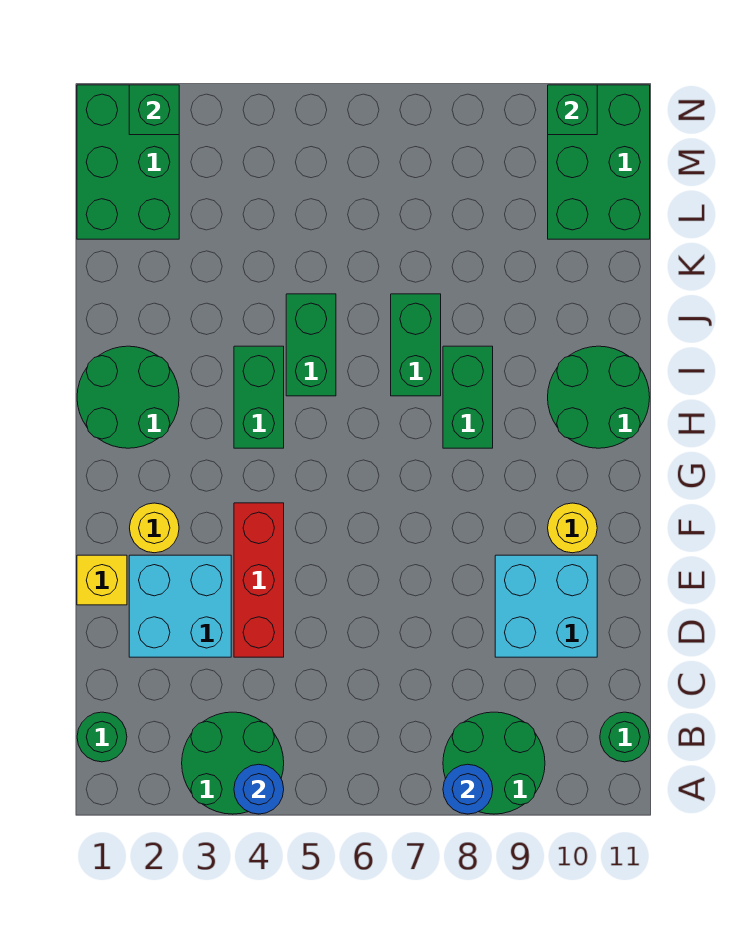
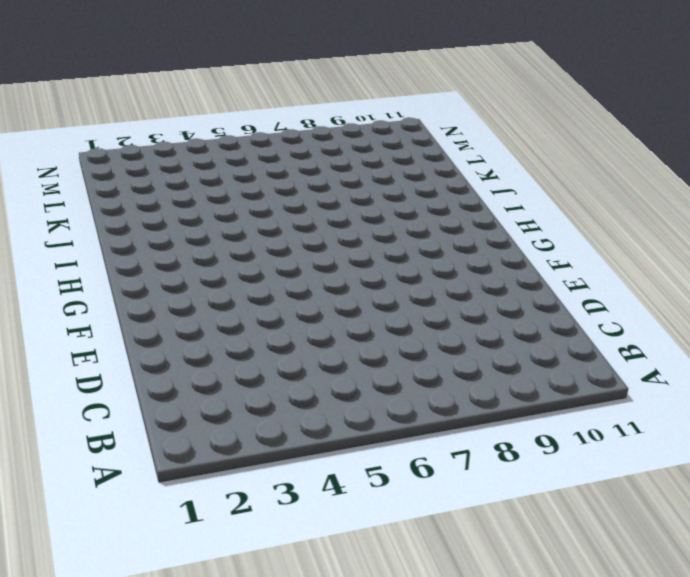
none -> green round brick A3:B4 level 1
none -> green round brick A8:B9 level 1
none -> green round brick B1 level 1

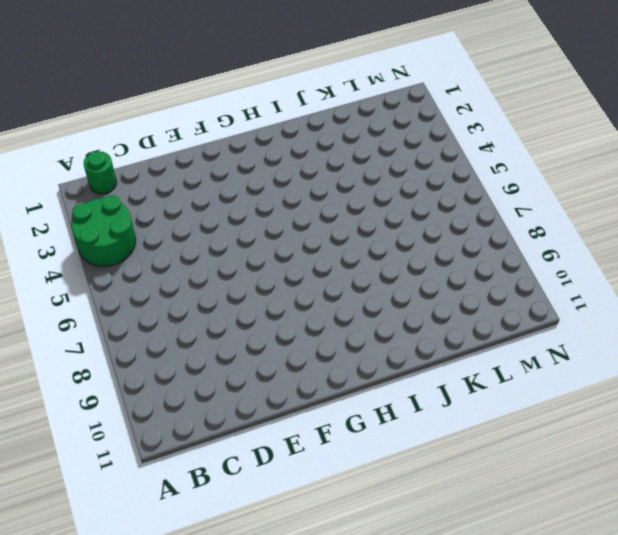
none -> green round brick A8:B9 level 1
none -> green round brick B11 level 1
none -> cyan brick D2:E3 level 1

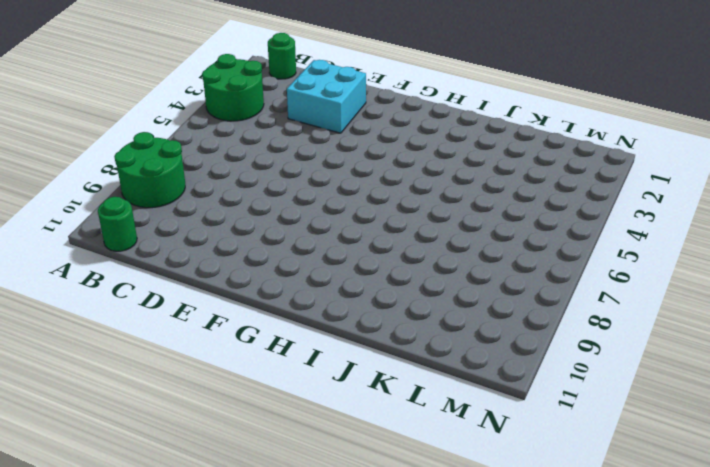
none -> red brick D4:F4 level 1
none -> cyan brick D9:E10 level 1
none -> yellow brick E1 level 1

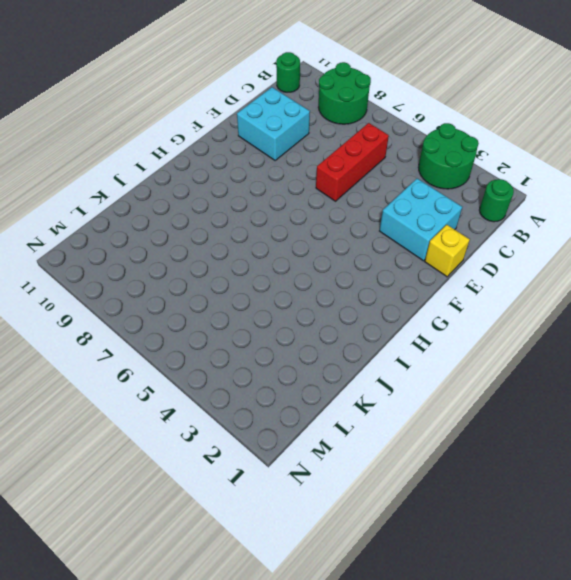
red brick C6:E6 level 1 -> red brick D4:F4 level 1
none -> yellow round brick F2 level 1
none -> yellow round brick F10 level 1
none -> green round brick H1:I2 level 1

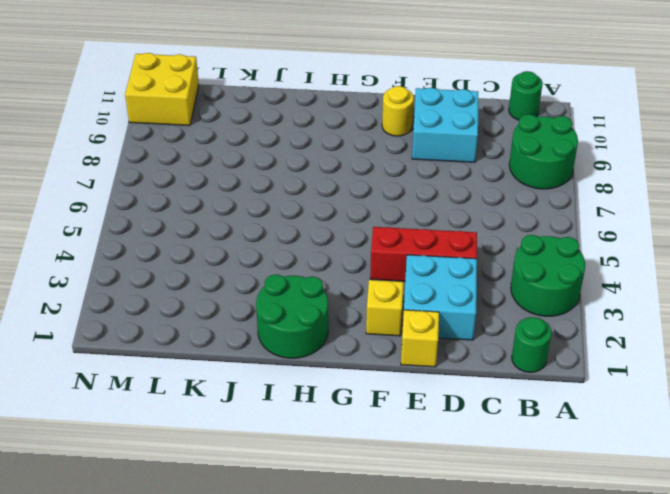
yellow brick F2 level 1 -> yellow round brick F2 level 1
yellow brick M10:N11 level 1 -> green brick L10:N11 level 1
none -> green brick H4:I4 level 1
none -> green brick H8:I8 level 1
none -> green round brick H10:I11 level 1

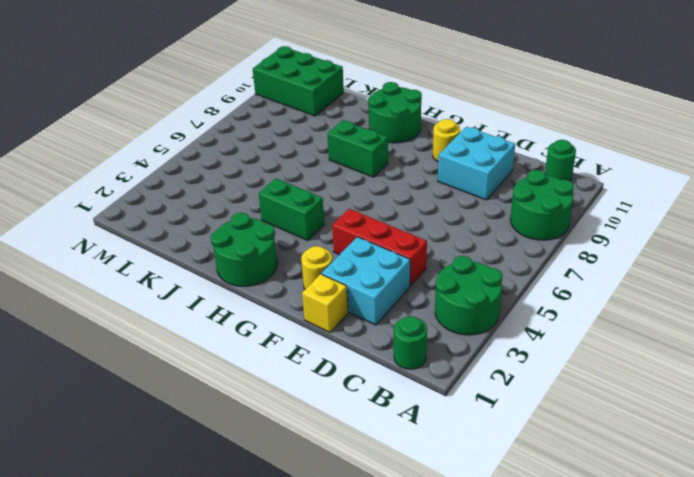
none -> green brick I5:J5 level 1
none -> green brick I7:J7 level 1
none -> green brick L1:N2 level 1

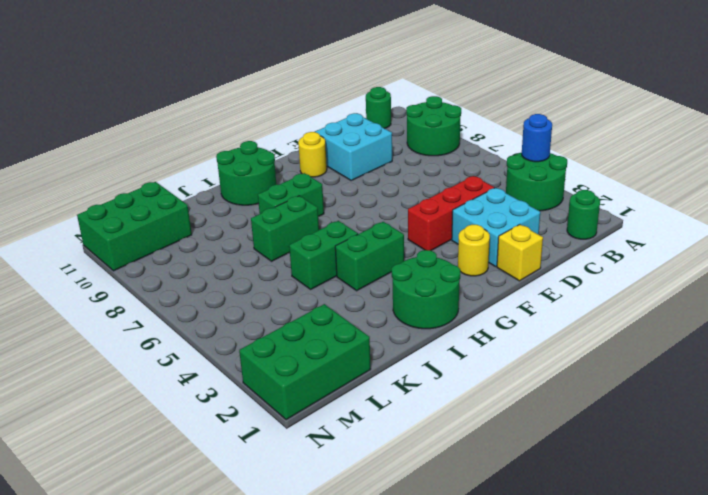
none -> blue round brick A8 level 2
none -> green brick N2 level 2
none -> green brick N10 level 2

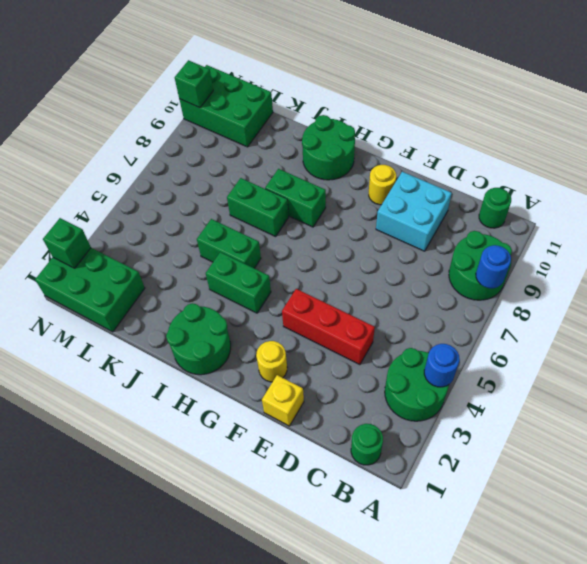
none -> cyan brick D2:E3 level 1

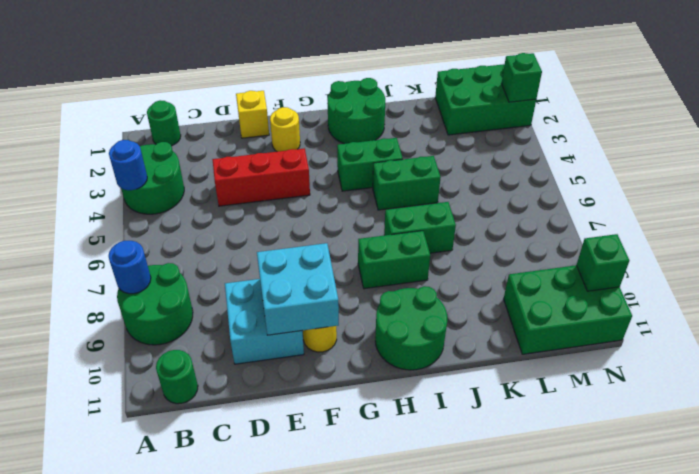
cyan brick E9:F10 level 2 -> cyan brick D2:E3 level 1

